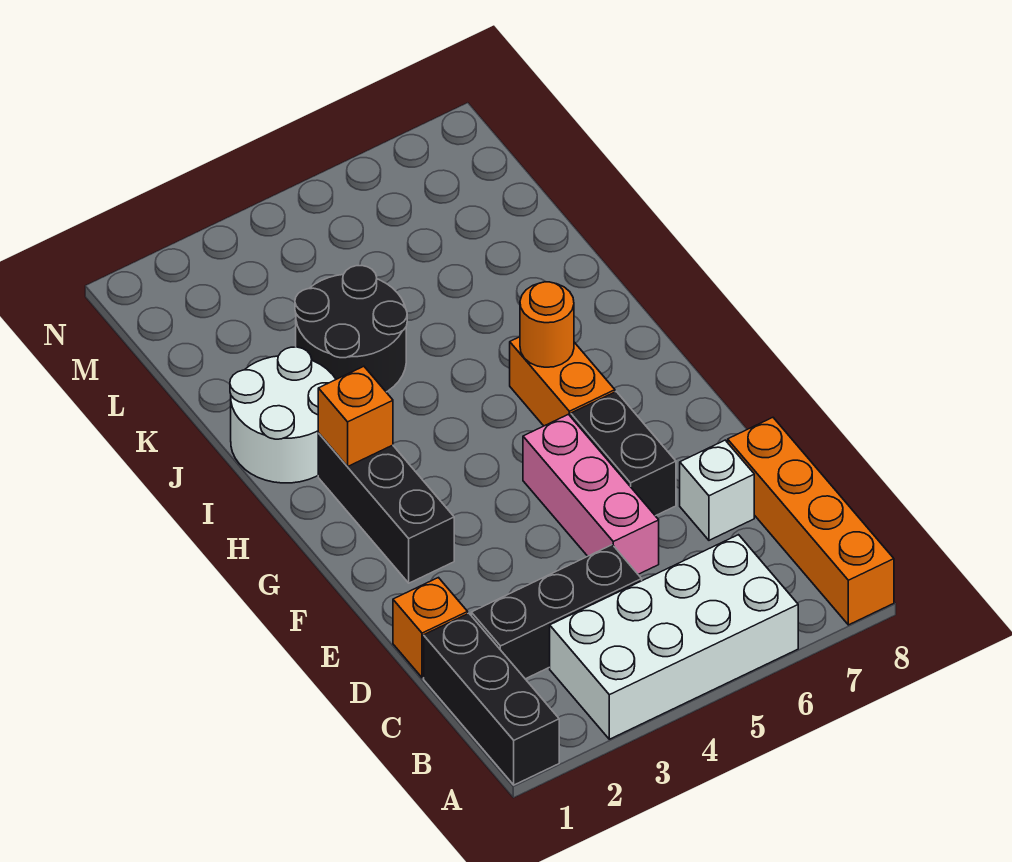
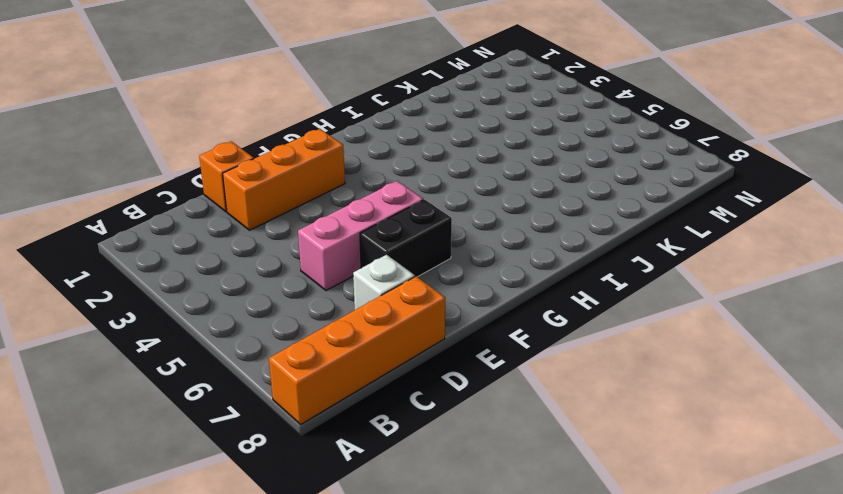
orange brick D2:F2 level 1 -> black brick F2:H2 level 1
none -> black brick A1:C1 level 1
none -> white brick A3:B6 level 1
none -> black brick C2:C4 level 1

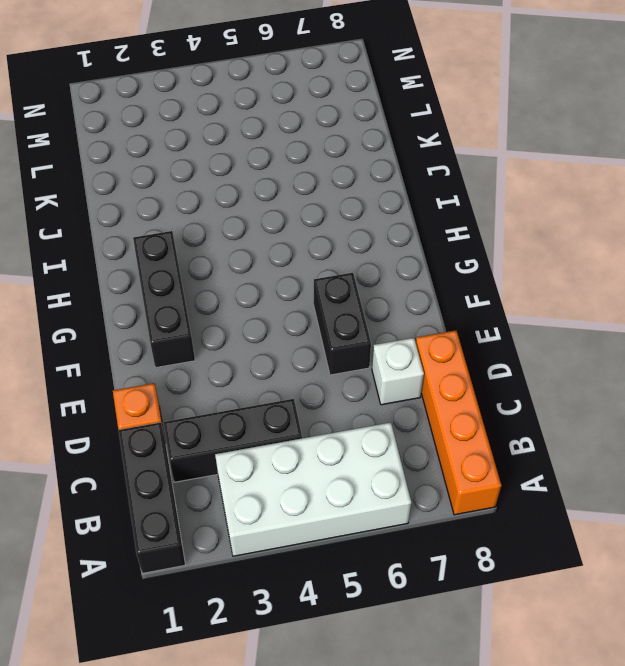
none -> pink brick D5:F5 level 1
none -> orange brick G6:H6 level 1
none -> white round brick I1:J2 level 1

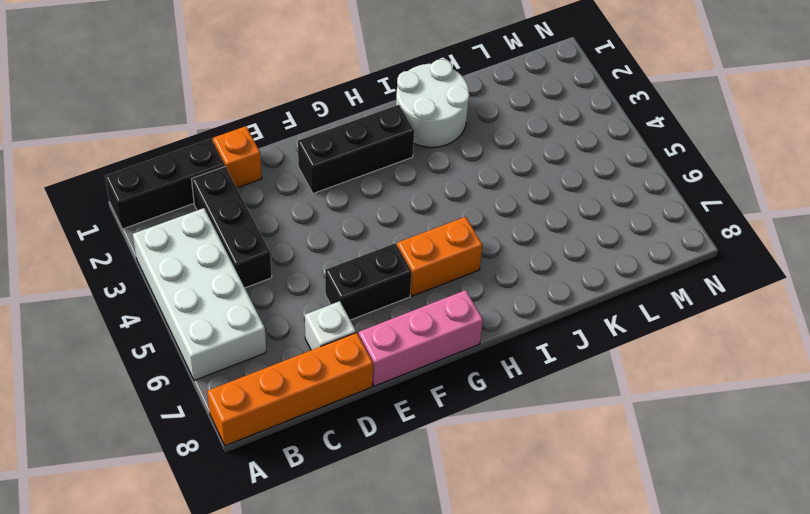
pink brick E8:G8 level 1 -> pink brick D5:F5 level 1
none -> black round brick J3:K4 level 1
none -> orange brick H2 level 2
none -> orange round brick H6 level 2

